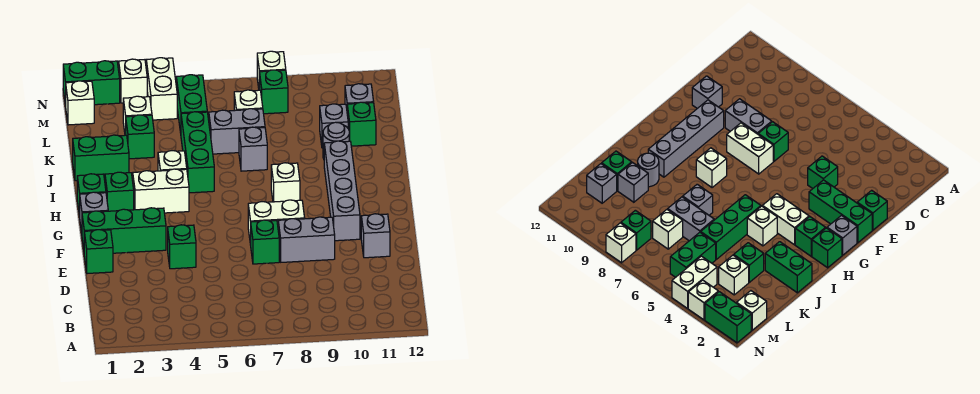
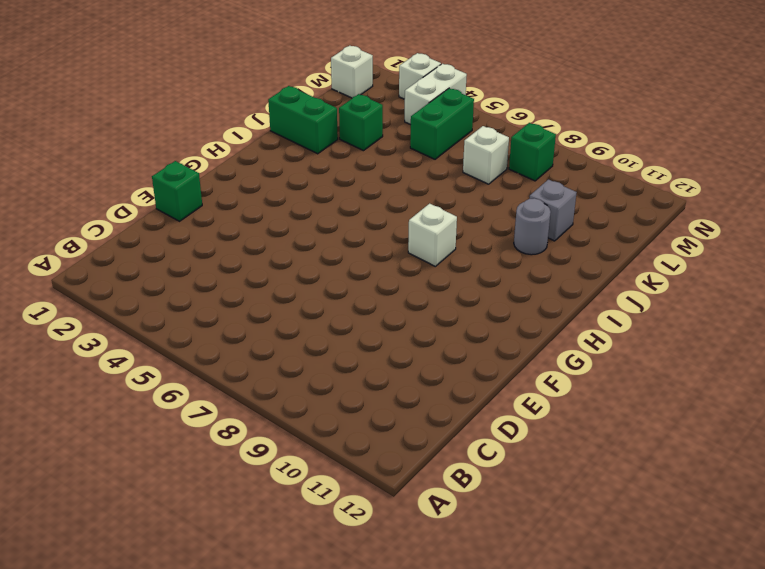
none -> green brick E4 level 1
none -> green brick E7 level 1
none -> grey brick E8:E9 level 1
none -> grey brick E11 level 1

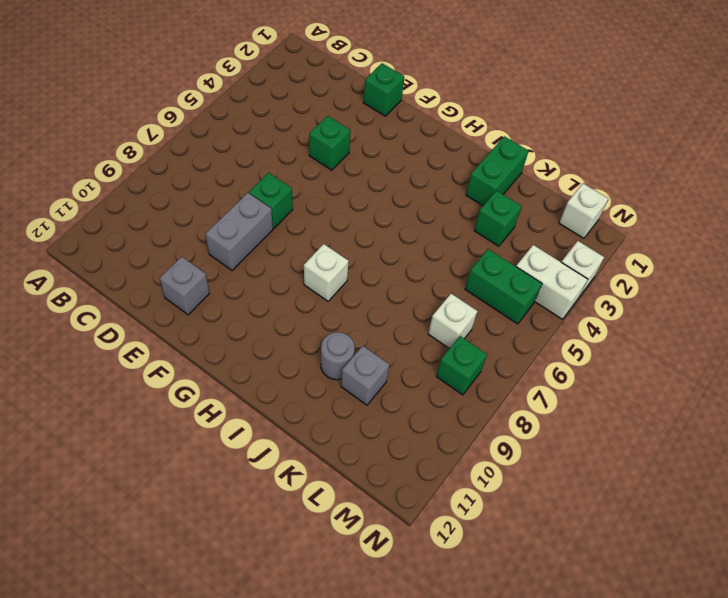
none -> green brick F1:F3 level 1
none -> white brick F7:F8 level 1
none -> grey brick F10:I10 level 1
none -> grey brick G1 level 1

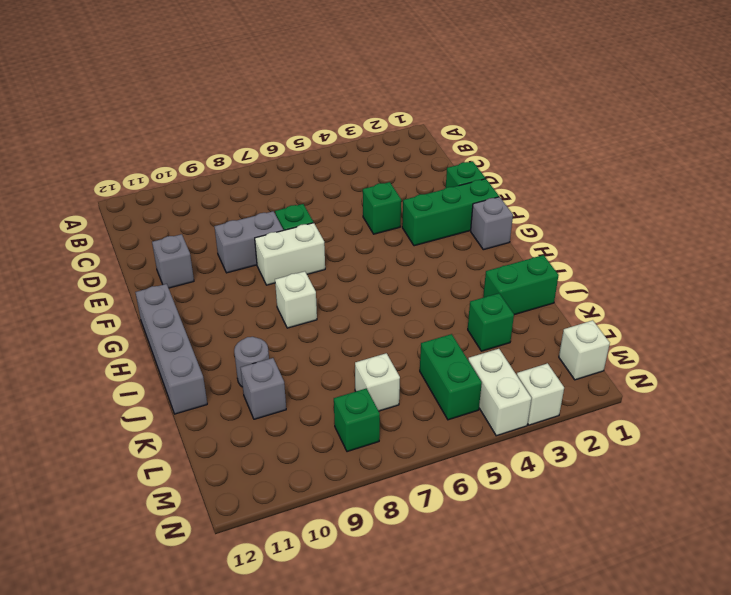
grey brick G12:J12 level 1 -> grey brick F10:I10 level 1
none -> green brick H1 level 1
none -> green brick H2 level 1
none -> white brick H3:H4 level 1
none -> white brick I4 level 1

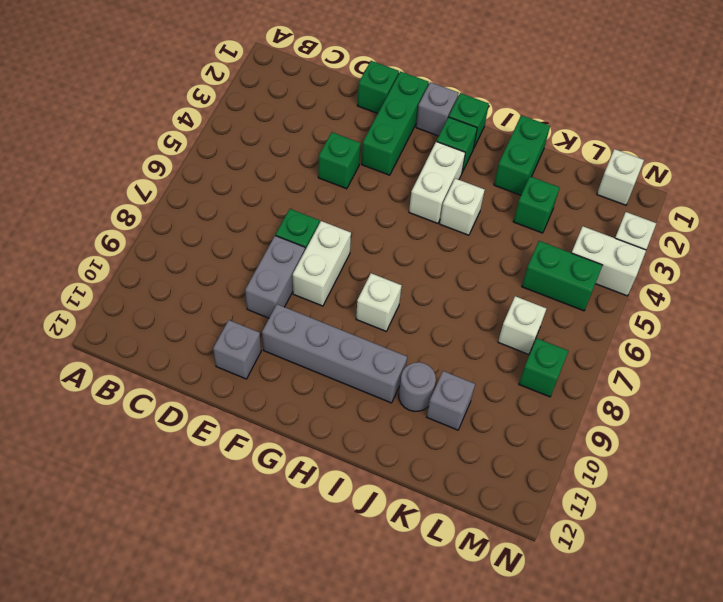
none -> green brick I5:K5 level 1
none -> grey brick J7 level 1
none -> grey brick K6:K7 level 1
none -> green brick K11 level 1

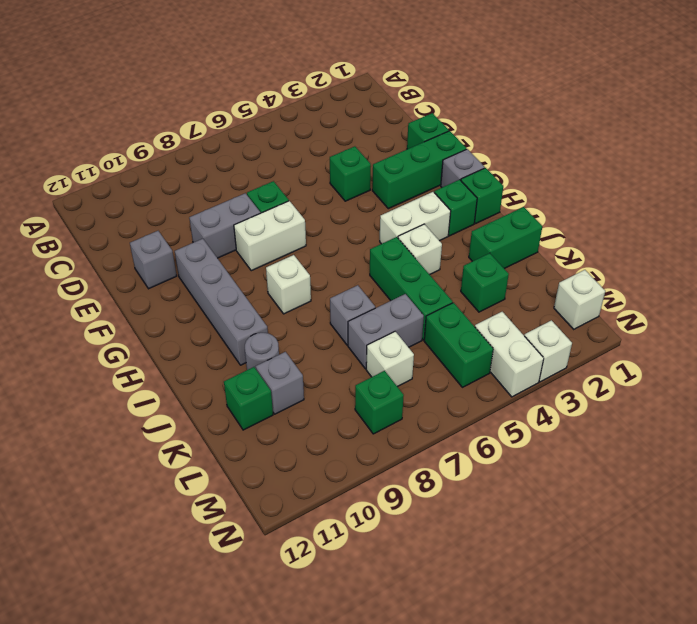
none -> white brick L3 level 1
none -> grey brick L11 level 1
none -> green brick N1:N2 level 1
none -> white brick N8 level 1

